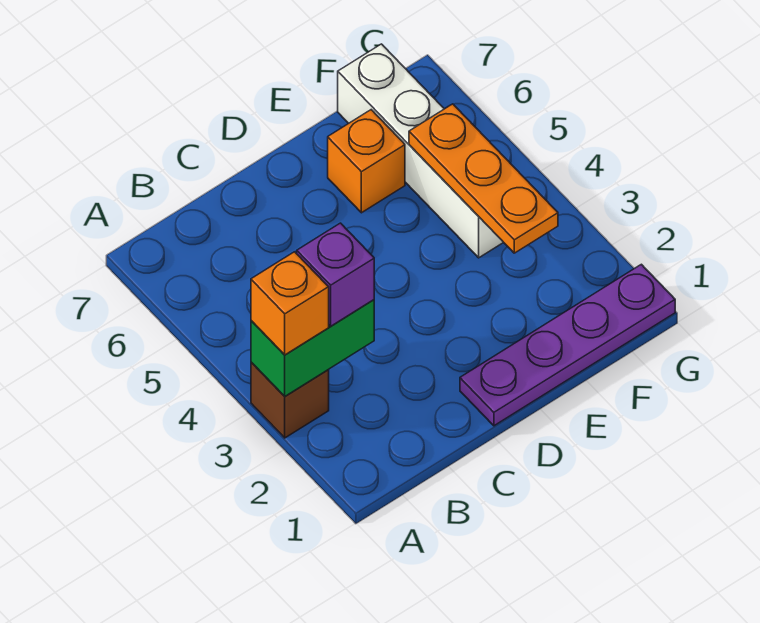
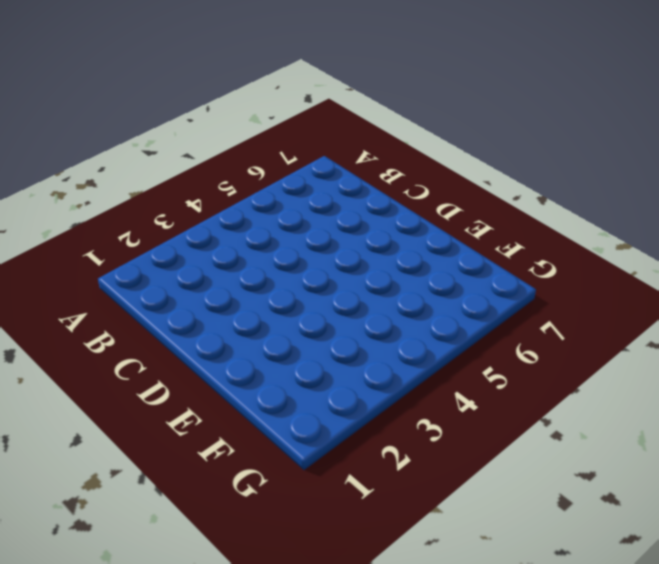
none -> brown brick A3 level 1
none -> purple plate D1:G1 level 1

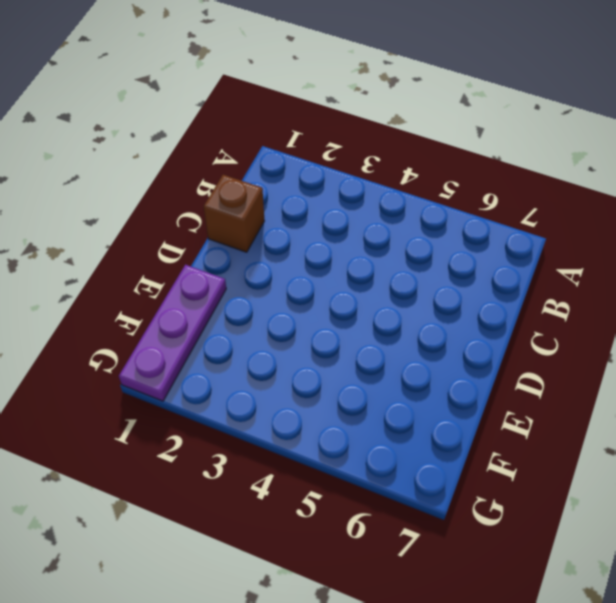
brown brick C1 level 1 -> brown brick A3 level 1
purple plate E1:G1 level 1 -> purple plate D1:G1 level 1
none -> orange brick E6 level 1
none -> white brick F4:F7 level 1

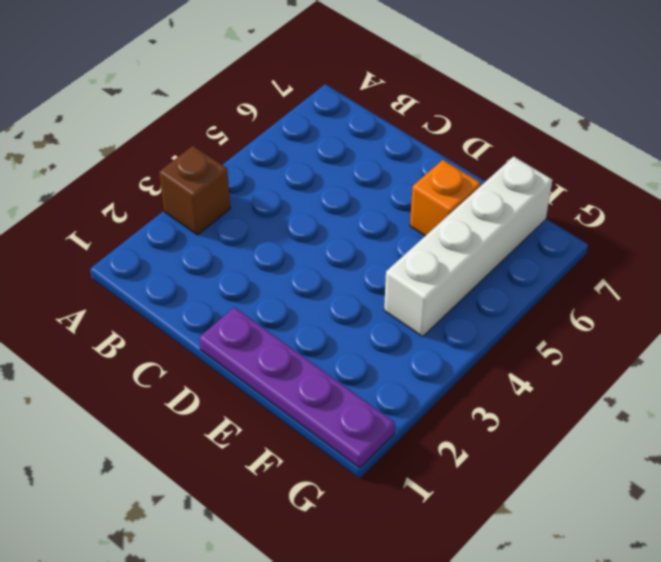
none -> green brick A3:B3 level 2
none -> orange plate F3:F5 level 2

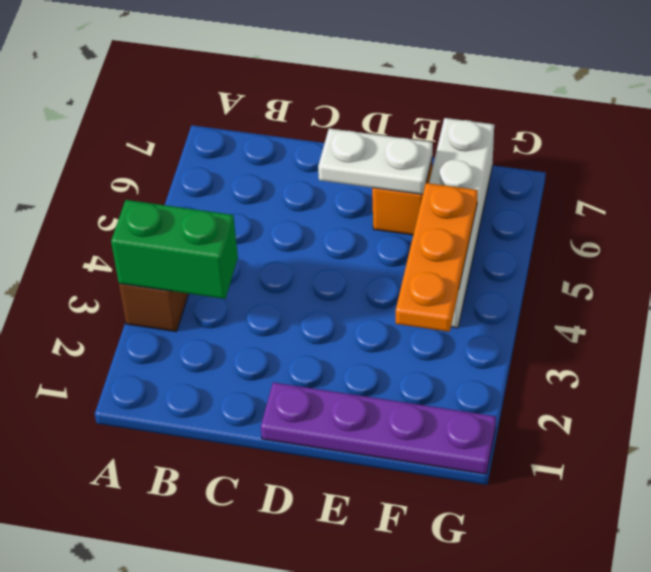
white plate D6:E6 level 2 -> none
none -> orange brick A3 level 3
none -> purple brick B3 level 3

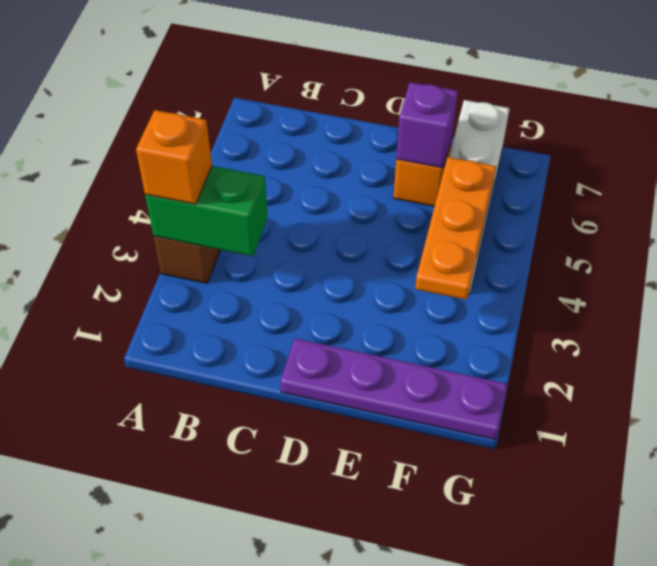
purple brick E6 level 2 -> purple brick B3 level 3

